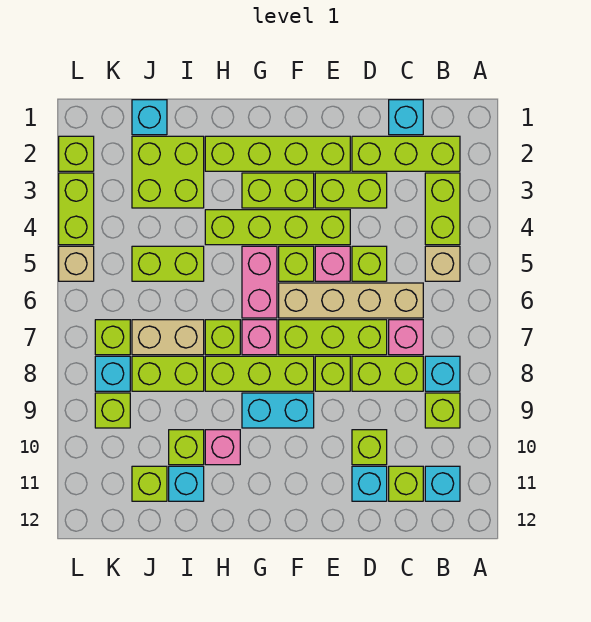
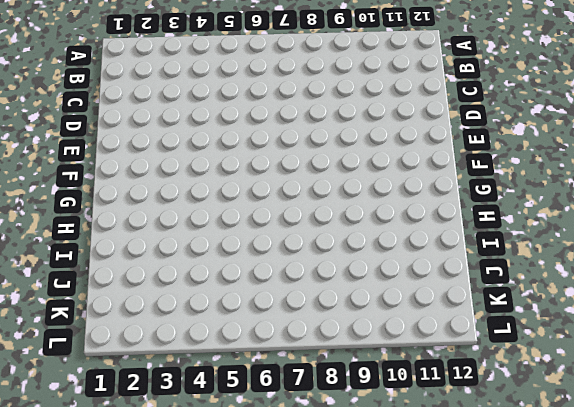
none -> lime brick B2:D2 level 1
none -> lime brick B3:B4 level 1
none -> tan brick B5 level 1
none -> cyan brick B8 level 1

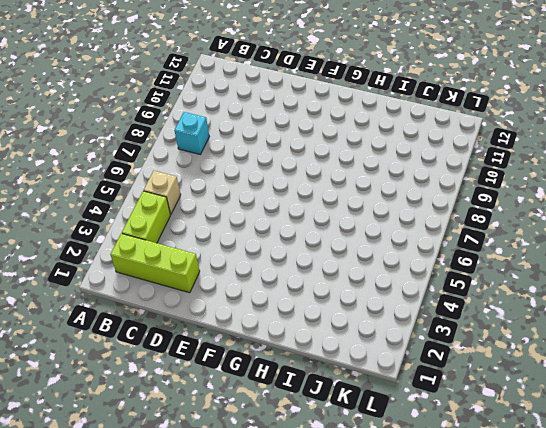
none -> lime brick B9 level 1
none -> cyan brick B11 level 1
none -> cyan brick C1 level 1
none -> tan brick C6:F6 level 1

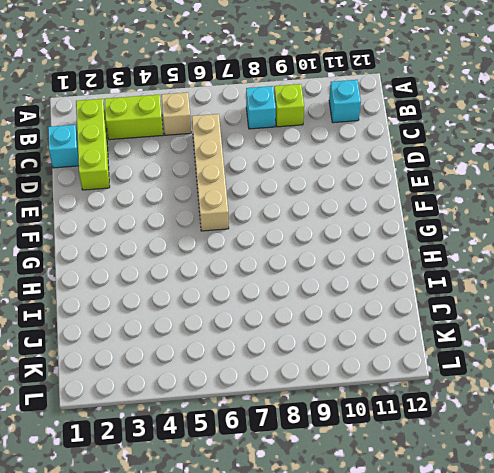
none -> pink brick C7 level 1
none -> lime brick C8:D8 level 1
none -> lime brick C11 level 1
none -> lime brick D3:E3 level 1

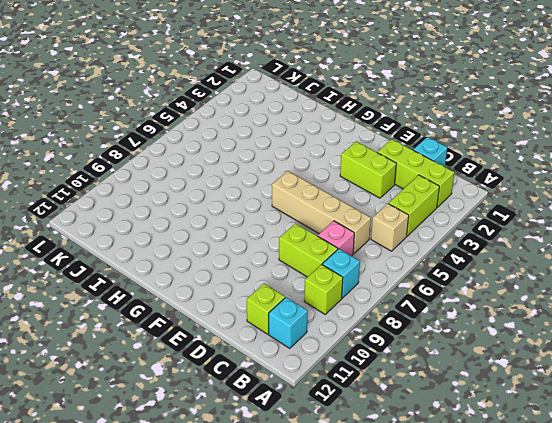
none -> lime brick D5 level 1
none -> lime brick D7:F7 level 1
none -> lime brick D10 level 1
none -> cyan brick D11 level 1

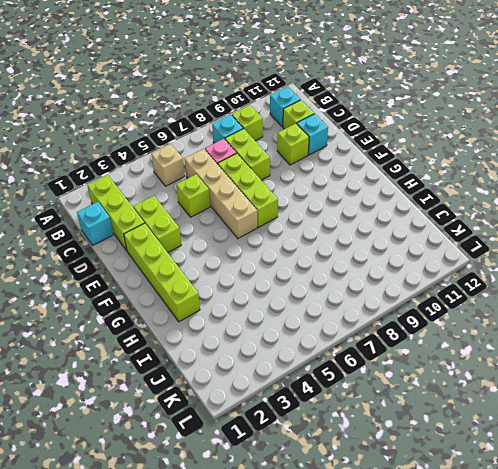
none -> lime brick B3:B4 level 1
none -> lime brick E4:H4 level 1
none -> pink brick E5 level 1
none -> lime brick E8 level 1

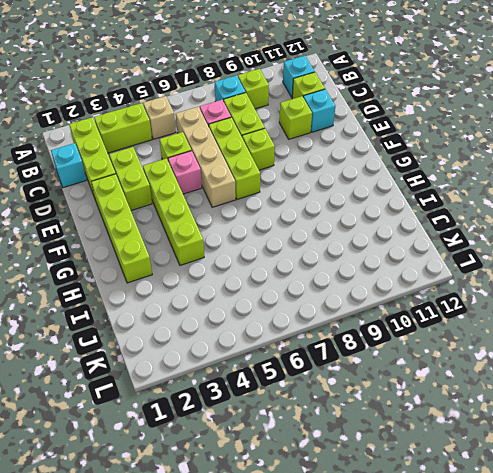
none -> lime brick F3:G3 level 1
none -> lime brick F5 level 1
none -> lime brick F8:H8 level 1
none -> cyan brick F9:G9 level 1

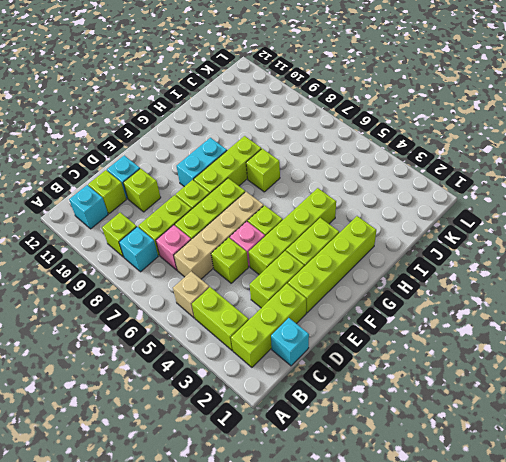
none -> pink brick G5:G6 level 1
none -> pink brick G7 level 1
none -> pink brick H10 level 1
none -> lime brick I2:J3 level 1

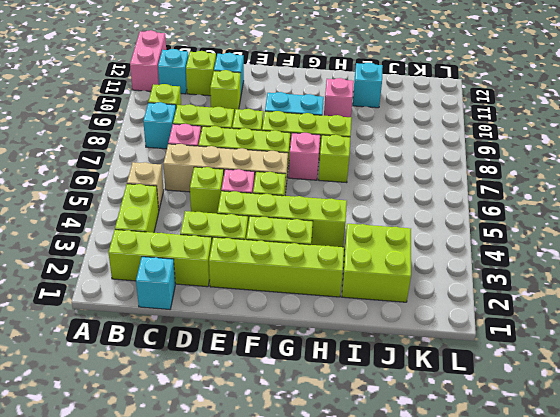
pink brick A11:A12 level 1 -> pink brick G5:G6 level 1
none -> lime brick I5:J5 level 1
none -> tan brick I7:J7 level 1
none -> lime brick I8:J8 level 1
none -> lime brick I10 level 1

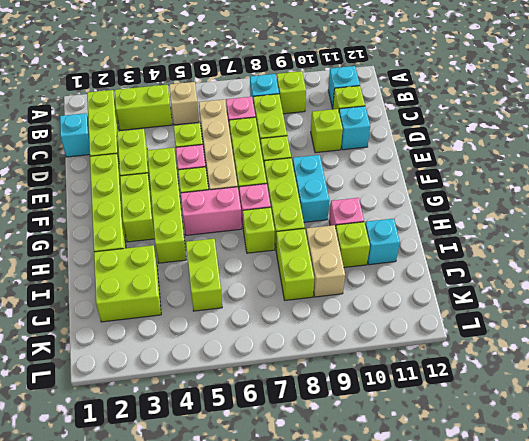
tan brick I9:J9 level 1 -> tan brick I7:J7 level 1
none -> cyan brick J1 level 1
none -> lime brick J11 level 1
none -> lime brick K7 level 1
none -> cyan brick K8 level 1

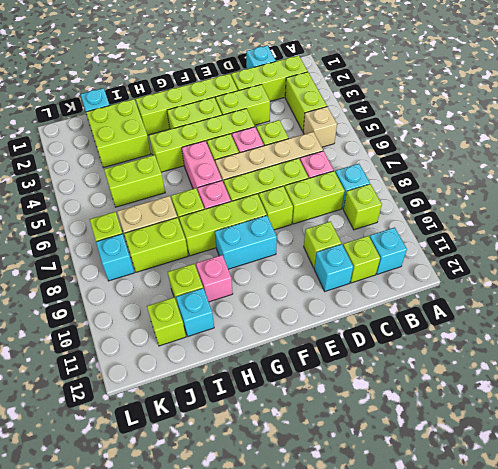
none -> lime brick K9 level 1
none -> lime brick L2 level 1
none -> lime brick L3:L4 level 1
none -> tan brick L5 level 1

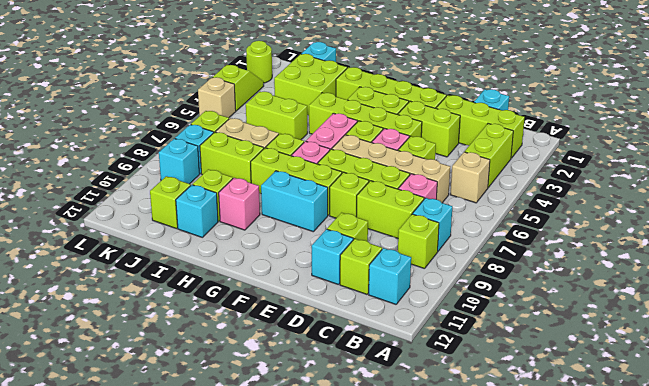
cyan brick K9 level 1 -> lime brick K9 level 1
lime round brick L2 level 1 -> lime brick L2 level 1
lime slope L3:L4 level 1 top 4 -> lime brick L3:L4 level 1

